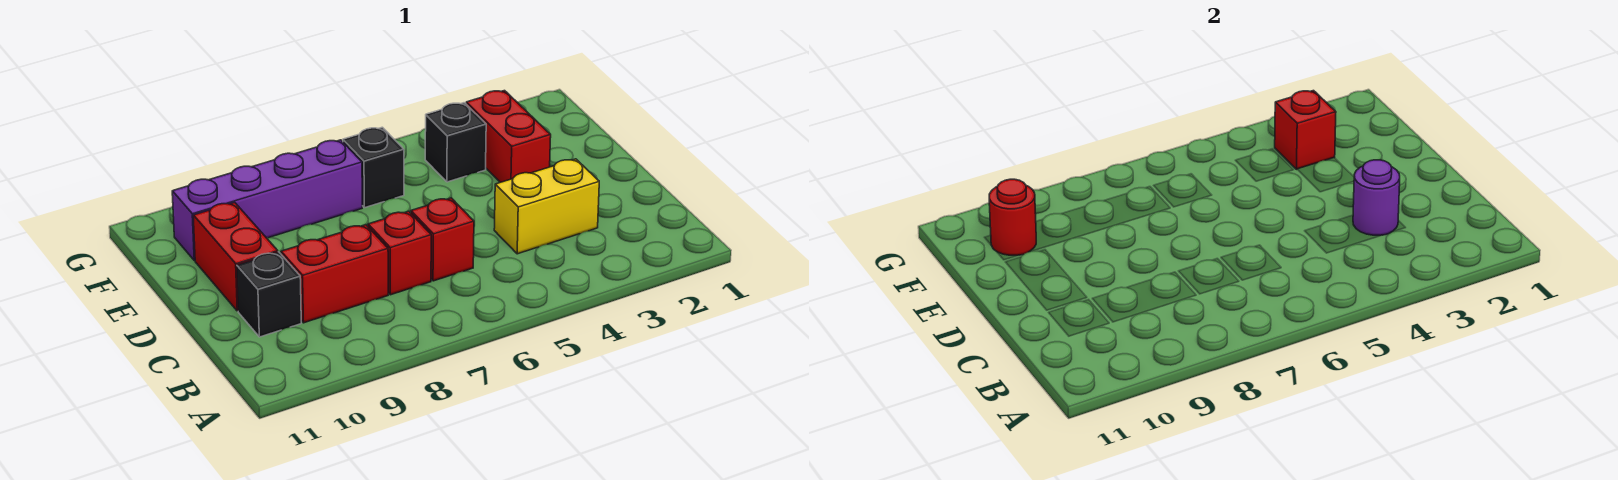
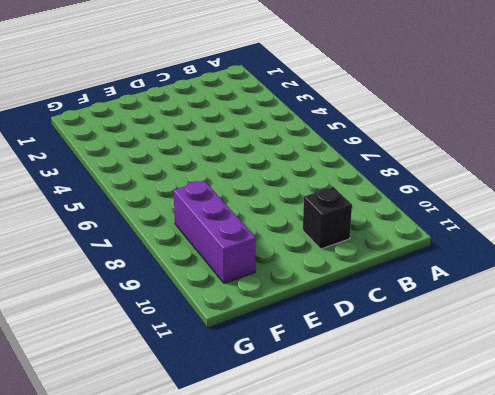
purple brick F8:F10 level 1 -> purple brick F7:F10 level 1
none -> yellow brick C3:C4 level 1
none -> red brick C6 level 1
none -> red brick C7 level 1

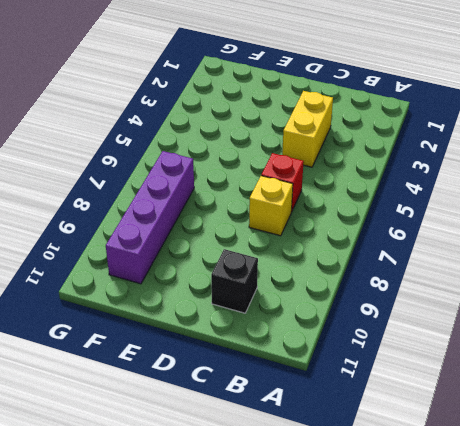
yellow brick C7 level 1 -> red brick C7 level 1
none -> red brick C8:C9 level 1
none -> red brick D10:E10 level 1
none -> red brick E3:F3 level 1

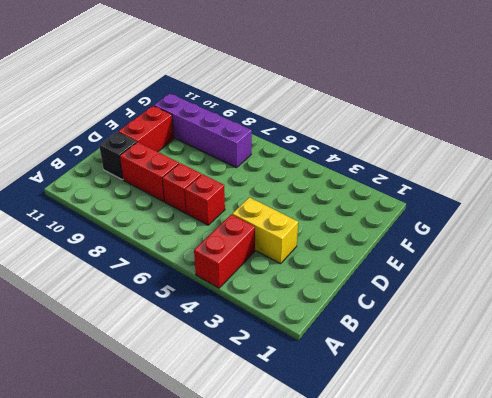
red brick A4:B4 level 1 -> red brick E3:F3 level 1
none -> black brick F4 level 1
none -> black brick F6 level 1
none -> purple round brick C3 level 2

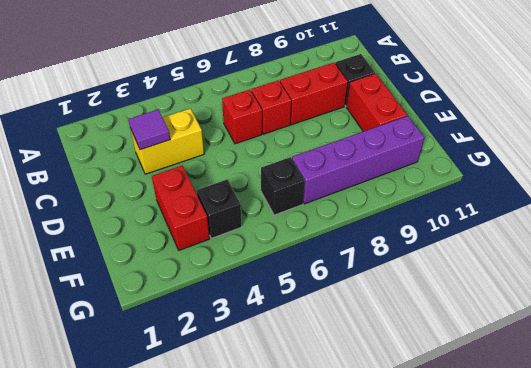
purple tile C3 level 2 -> purple round brick C3 level 2
none -> red brick F3 level 2
none -> red round brick F10 level 2

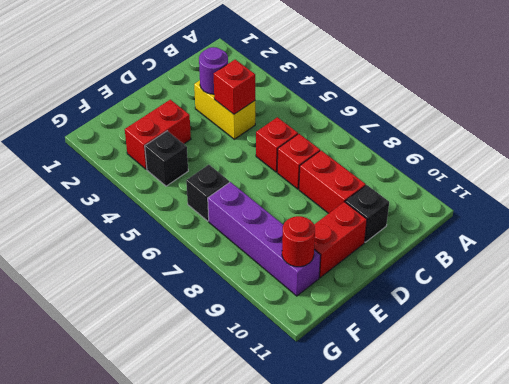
red brick C4 level 2 -> red brick F3 level 2

